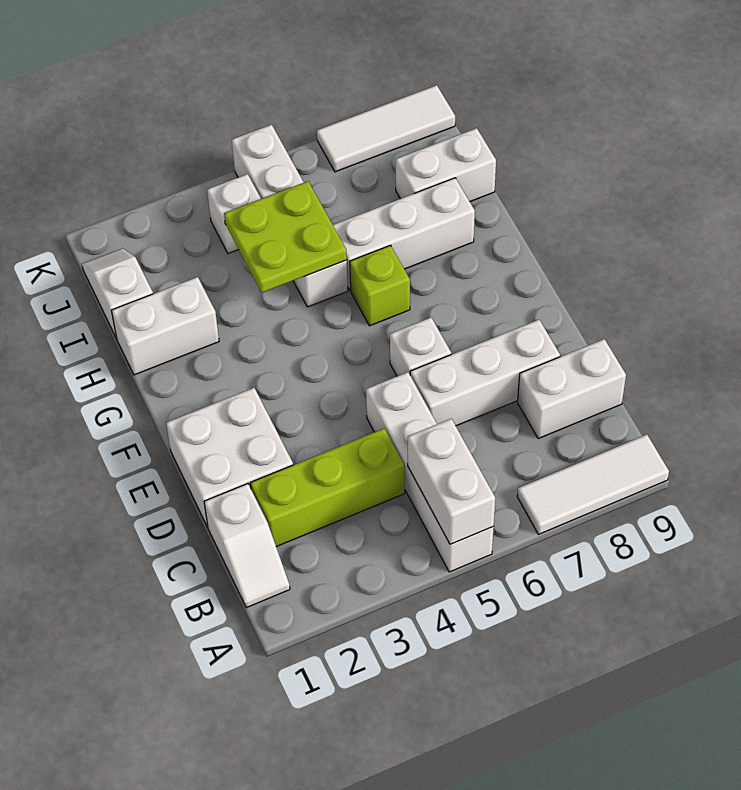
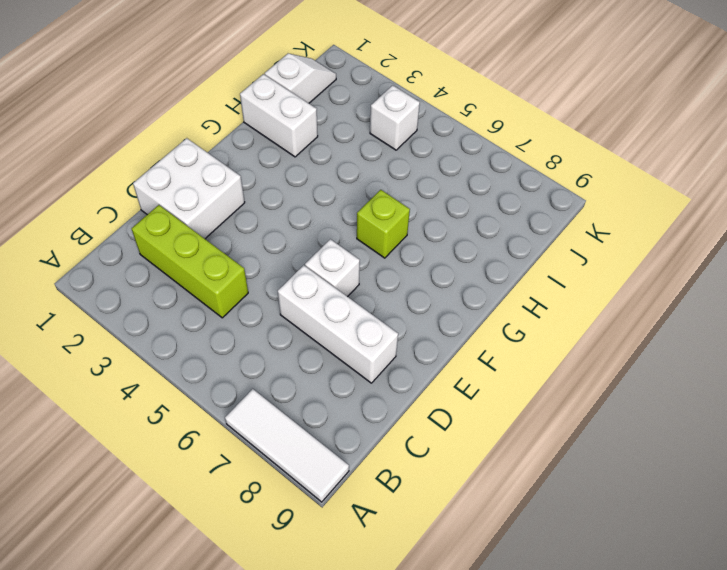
none -> white brick A5:D5 level 1
none -> white slope B1:C1 level 1 top C
none -> white brick C8:C9 level 1

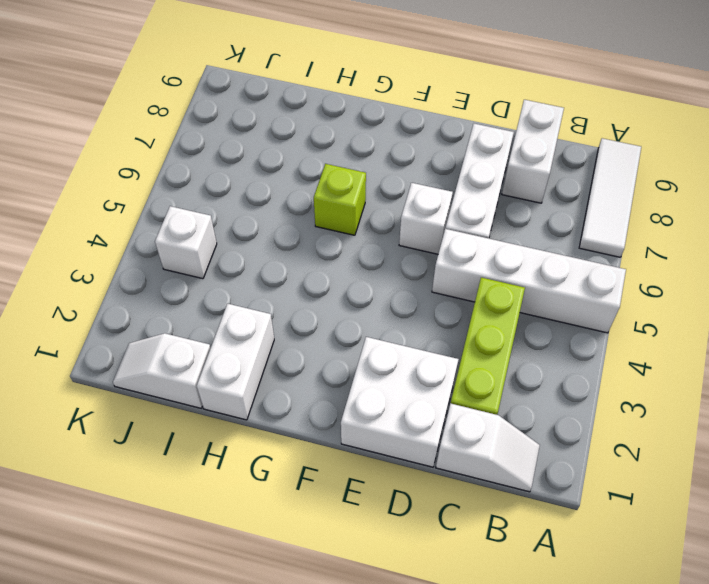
none -> white brick H5:K5 level 1
none -> white brick H6:H8 level 1
none -> white brick I8:I9 level 1

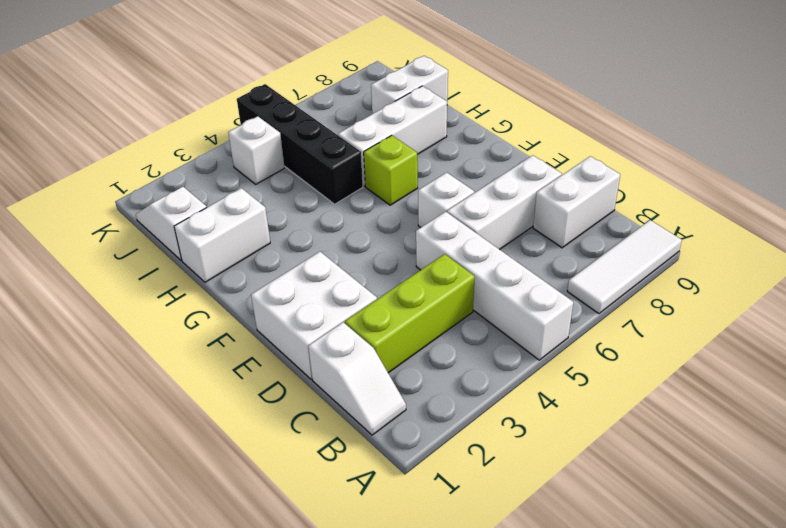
black brick H5:K5 level 1 -> white brick H5:K5 level 1
none -> white tile K7:K9 level 1
none -> white brick A5:B5 level 2
none -> lime plate H4:I5 level 2

